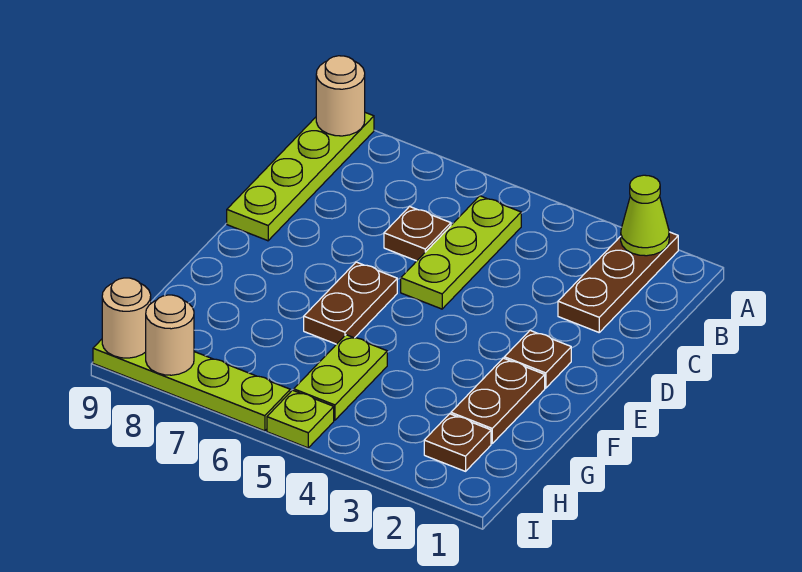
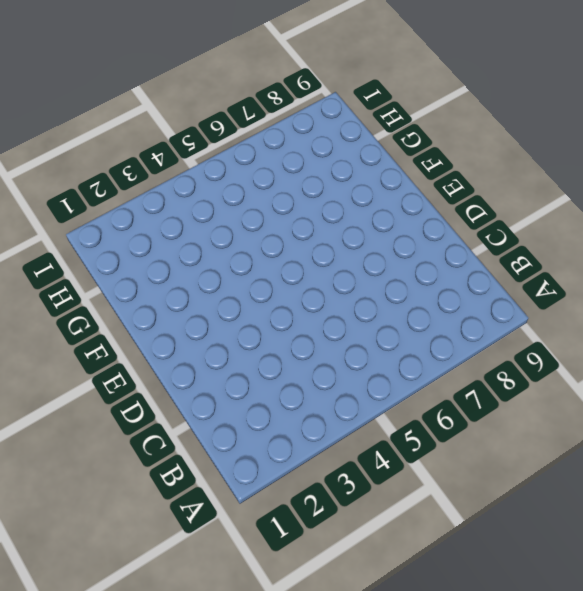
none -> brown plate A2:C2 level 1
none -> lime plate A9:D9 level 1
none -> lime plate B5:D5 level 1

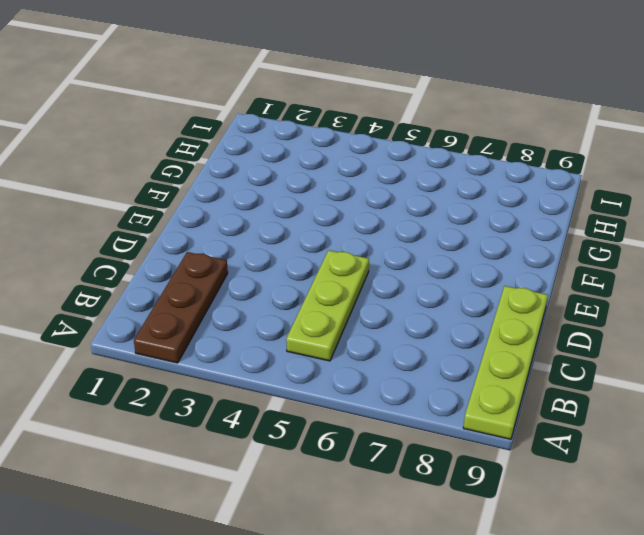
none -> brown plate C6 level 1
none -> brown plate E2 level 1
none -> brown plate E6:F6 level 1

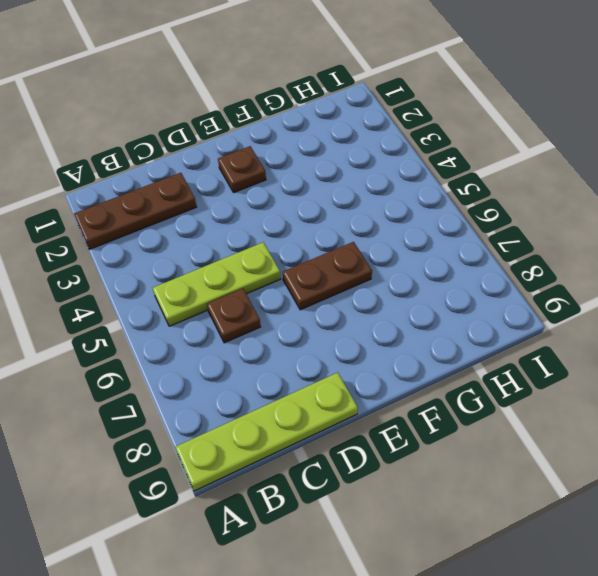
none -> brown plate F2:G2 level 1
none -> lime plate G5:H5 level 1
none -> brown plate H2 level 1

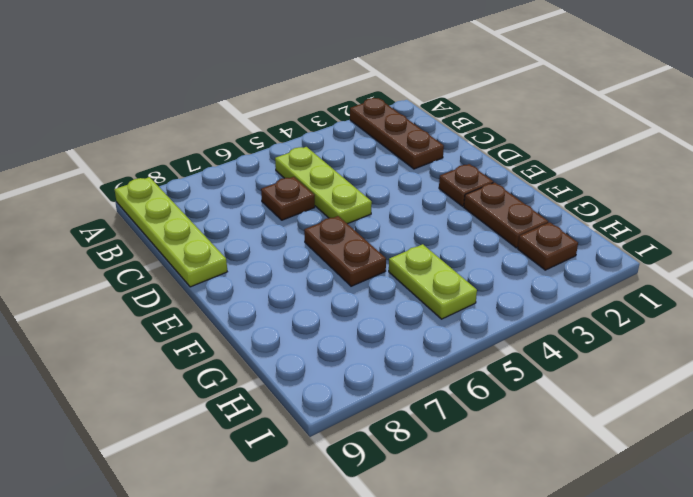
none -> lime plate I5 level 1
none -> lime plate I6:I9 level 1
none -> lime cone A2 level 2

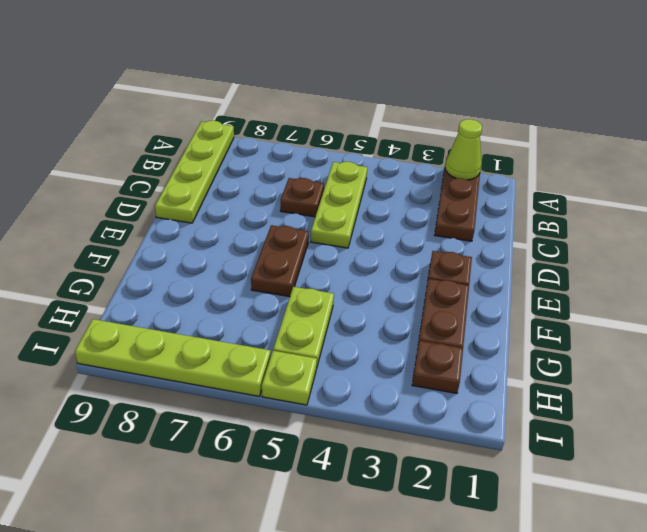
none -> tan round brick A9 level 2
none -> tan round brick I8 level 2
none -> tan round brick I9 level 2

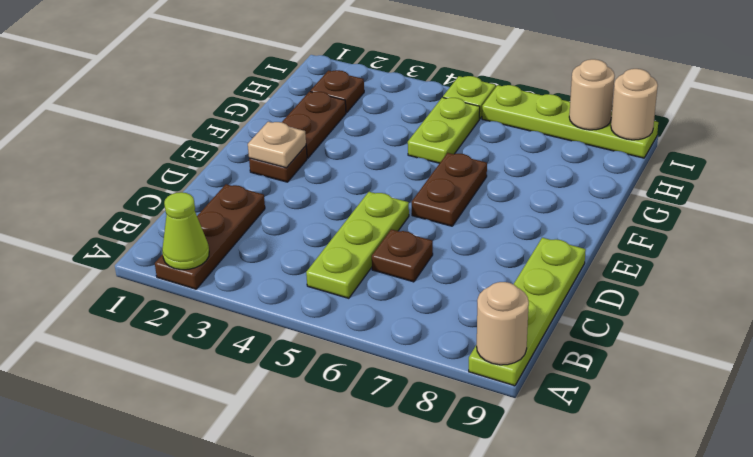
tan plate E2 level 2 -> none

